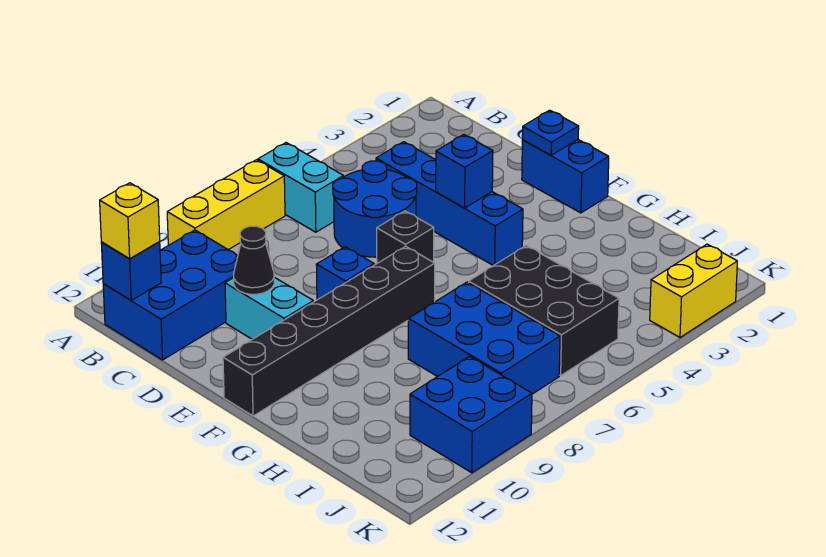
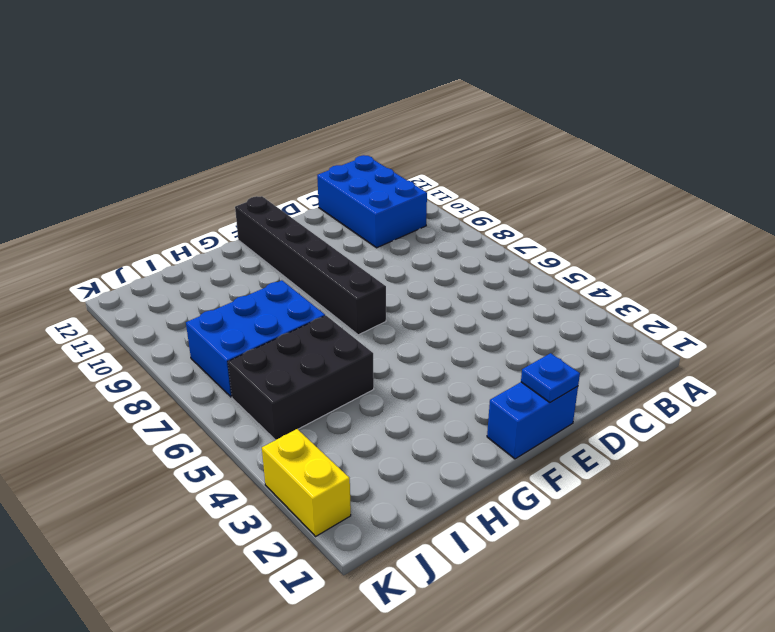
none -> cyan brick A6:B6 level 1
none -> yellow brick A7:A9 level 1
none -> blue brick C4:F4 level 1

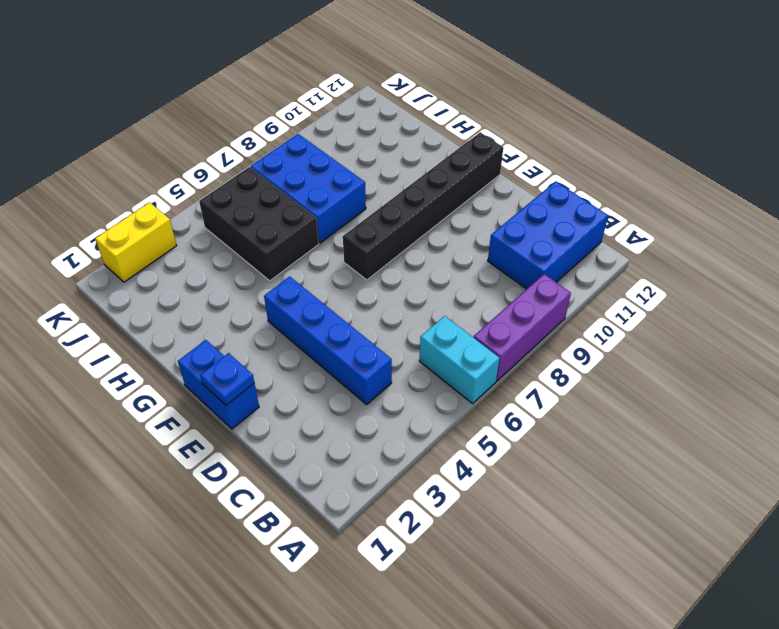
purple brick A7:A9 level 1 -> yellow brick A7:A9 level 1
none -> blue round brick C5:D6 level 1
none -> cyan brick D10:E10 level 1
none -> black brick E6 level 1

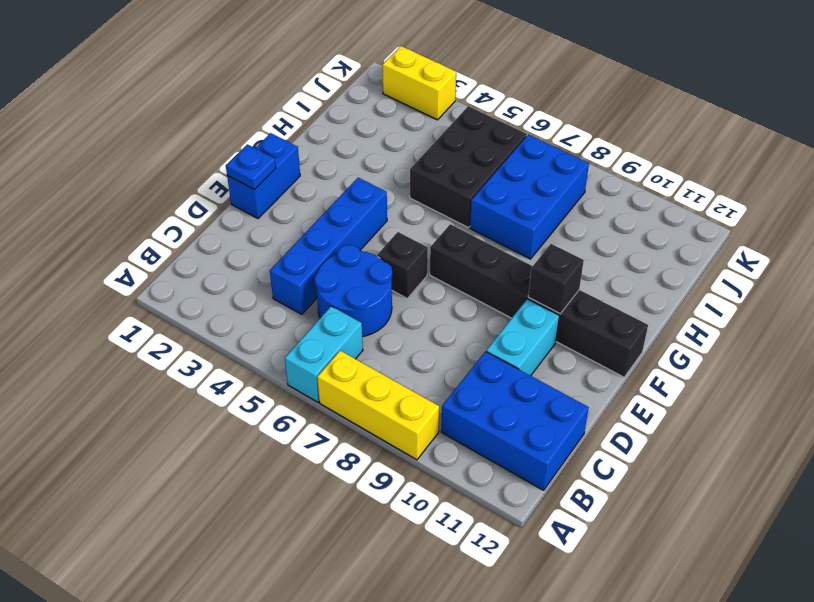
black brick F10 level 2 -> none
none -> blue brick E8 level 1
none -> blue brick J9:K10 level 1
none -> blue brick B12 level 2

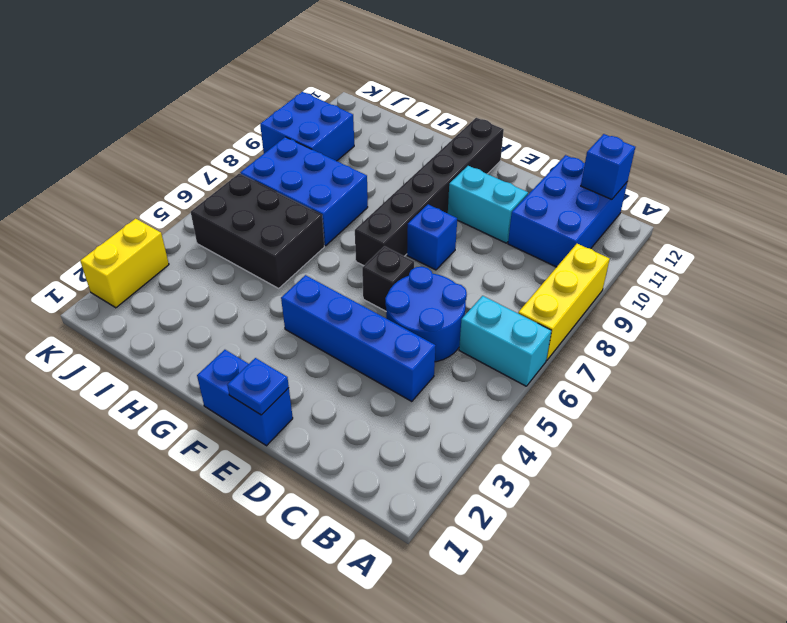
none -> black cone D10 level 2
none -> blue brick E4 level 2
none -> yellow brick B12 level 3

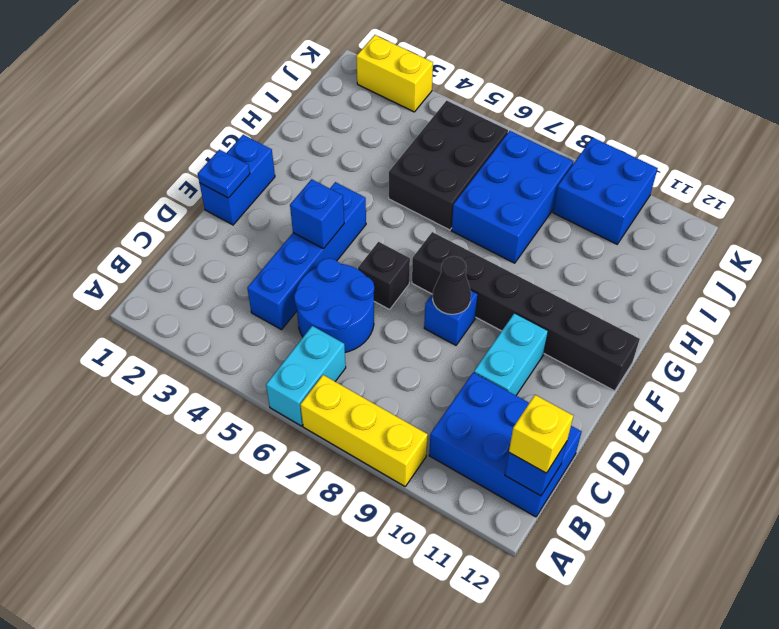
black cone E8 level 2 -> black cone D10 level 2

